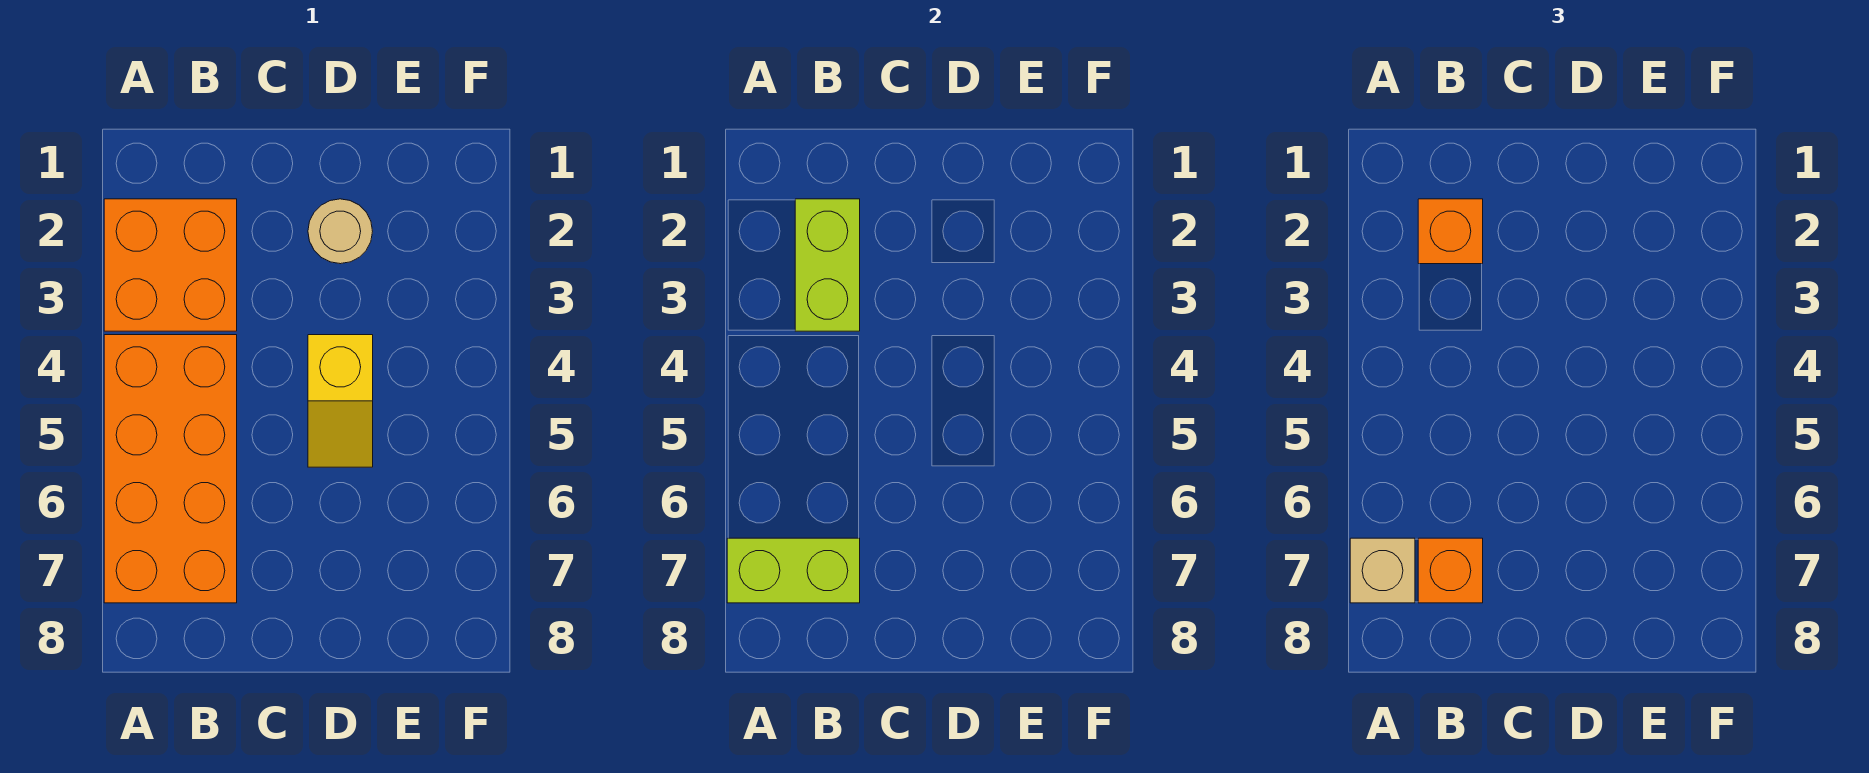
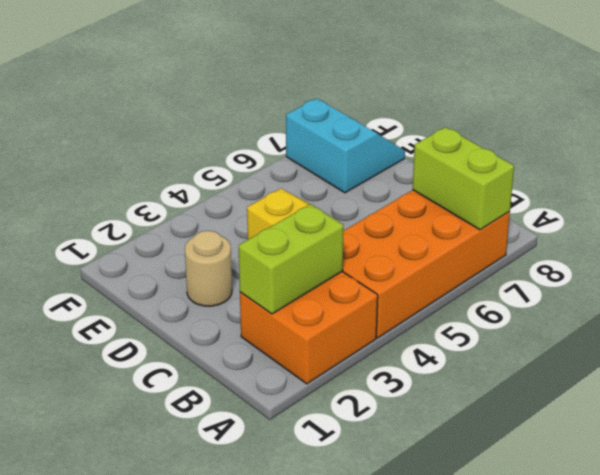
cyan slope E7:F8 level 1 top 7 -> none
none -> tan brick A7 level 3
none -> orange brick B2 level 3

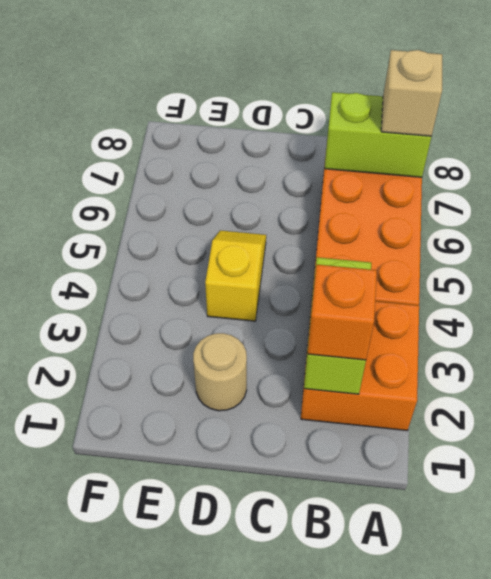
none -> orange brick B7 level 3

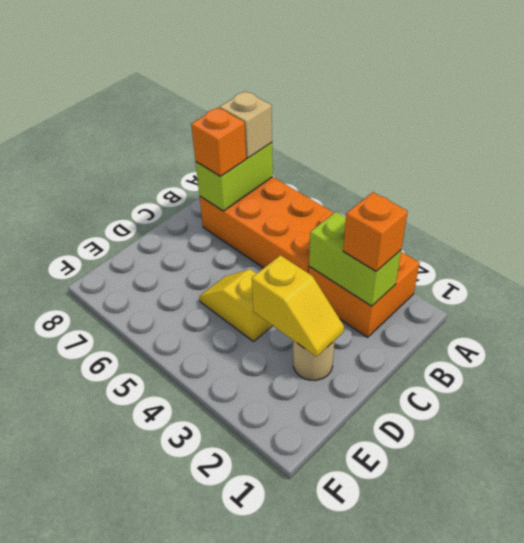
yellow slope D2:D3 level 2 top 3 -> none

